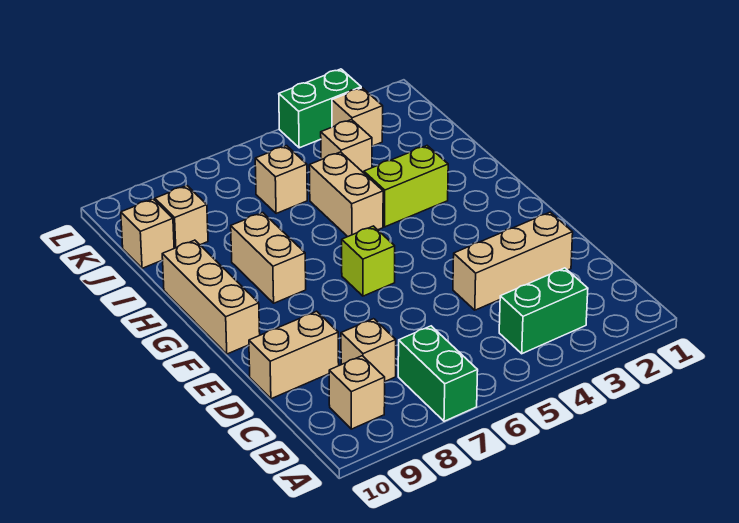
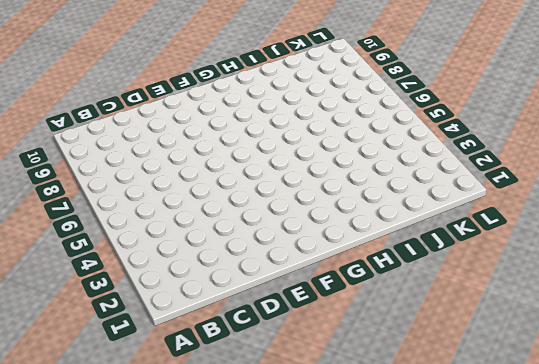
none -> green brick A7:B7 level 1
none -> green brick B3:B4 level 1
none -> tan brick B9 level 1

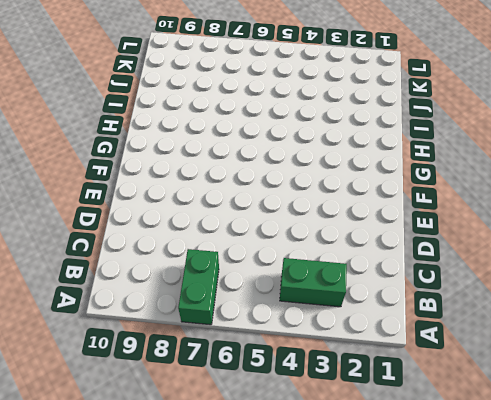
none -> tan brick B9 level 1
none -> tan brick C8 level 1
none -> tan brick D2:D4 level 1

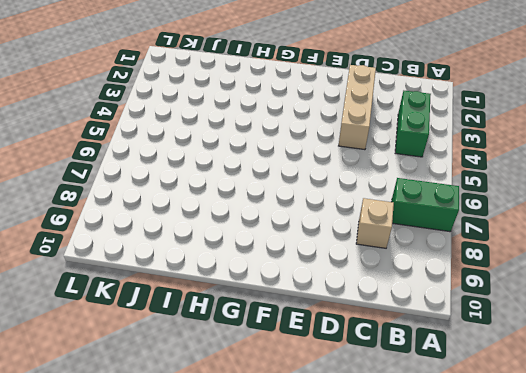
none -> tan brick B9 level 1
none -> tan brick D9:D10 level 1
none -> lime brick F6 level 1

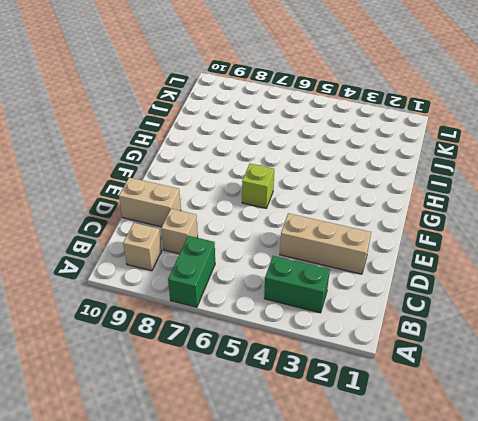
none -> tan brick F10:H10 level 1
none -> tan brick G8:H8 level 1
none -> lime brick H3:H4 level 1

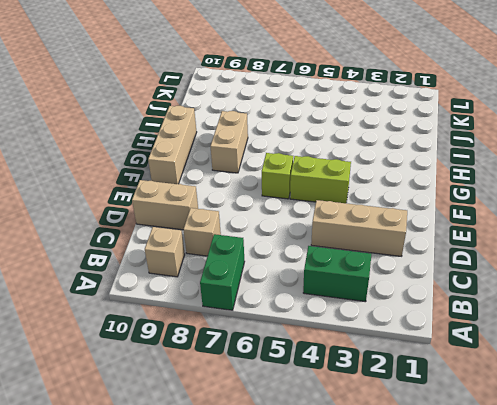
lime brick F4:F5 level 1 -> lime brick H3:H4 level 1
none -> tan brick H5:I5 level 1
none -> tan brick J4 level 1
none -> tan brick J6 level 1

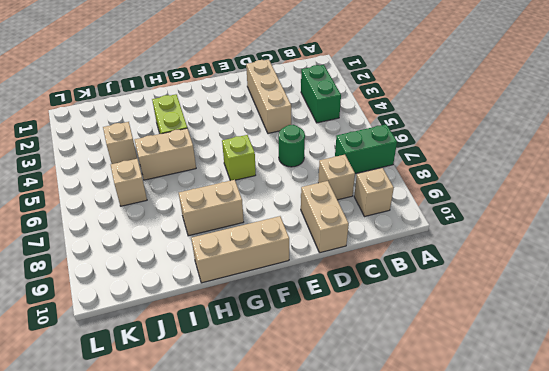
green round brick D6 level 1 -> none
none -> tan brick J9 level 1
none -> tan brick J10 level 1
none -> tan brick K3 level 1

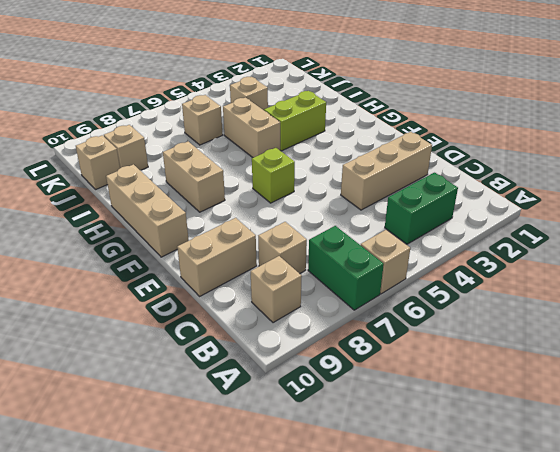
tan brick A6 level 1 -> tan brick K3 level 1
none -> green brick L3:L4 level 1

